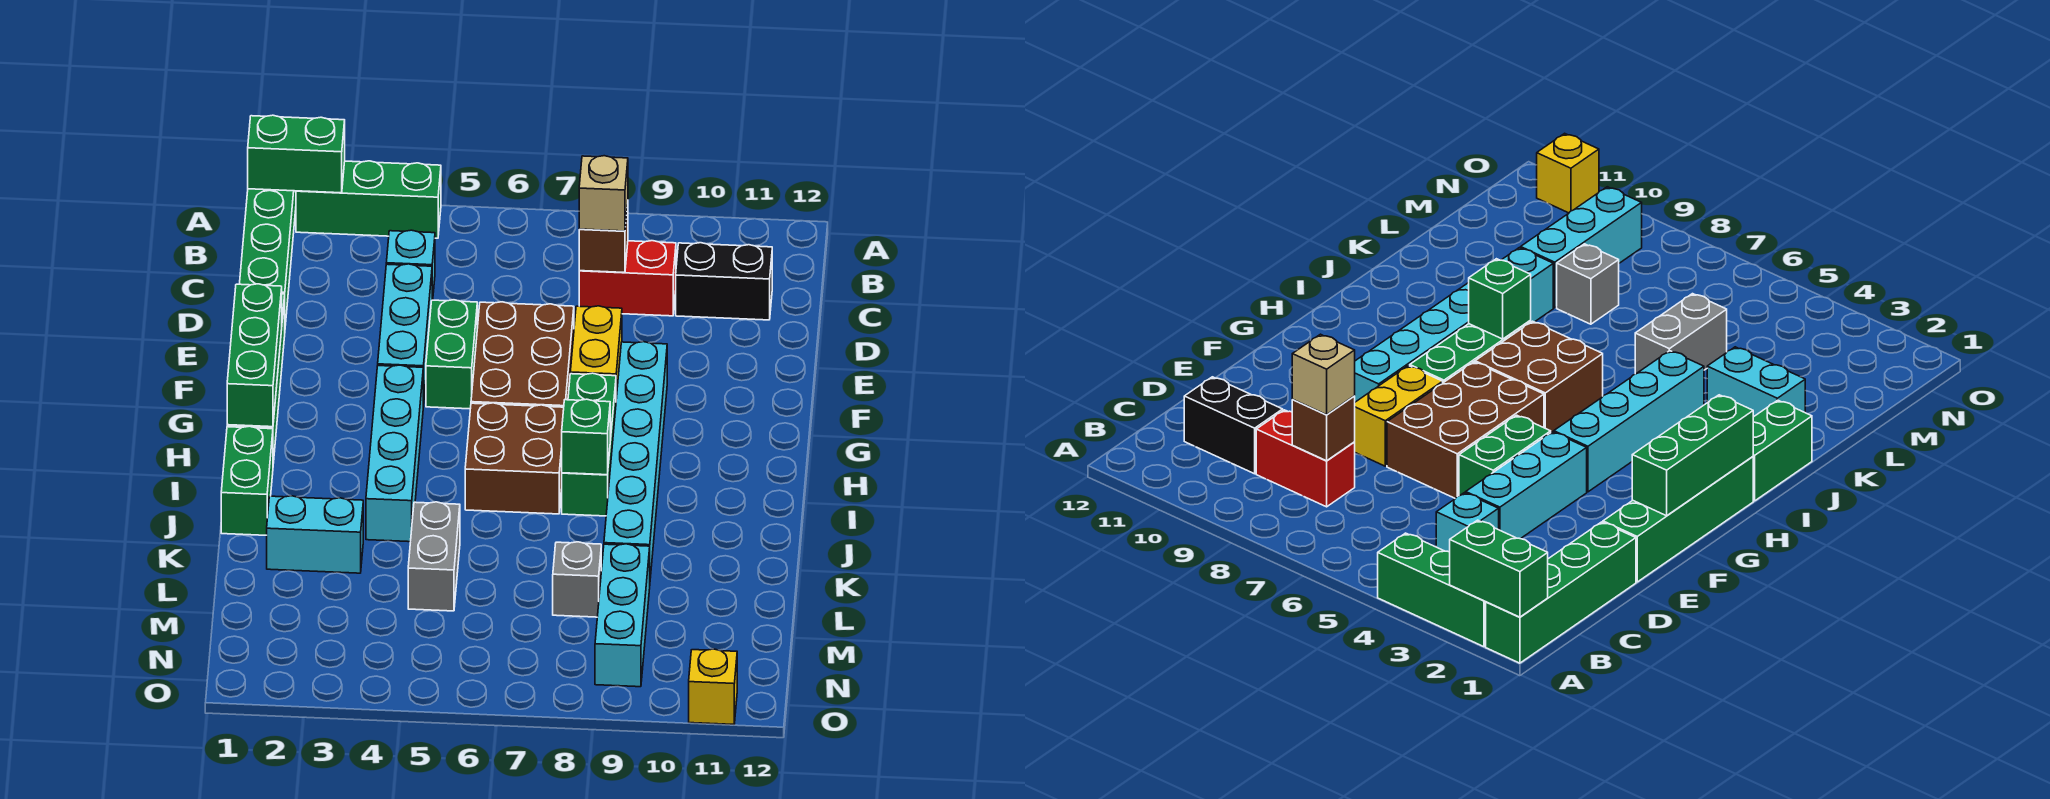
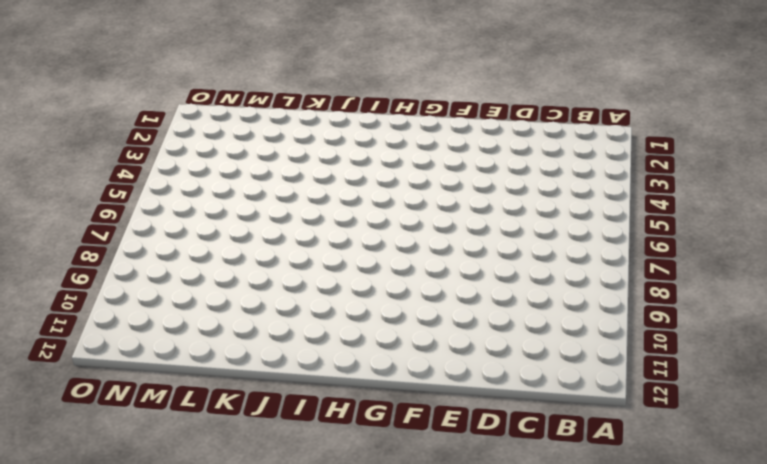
none -> green brick A1:D1 level 1
none -> green brick A2:A4 level 1
none -> cyan brick C4 level 1

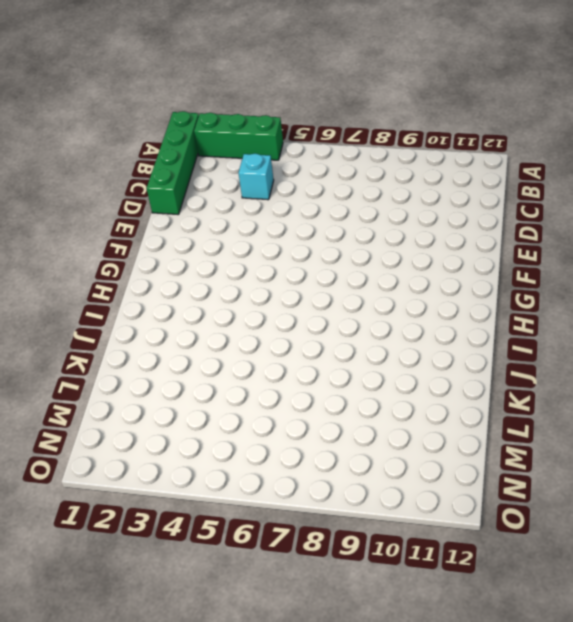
none -> red brick C8:C9 level 1
none -> black brick C10:C11 level 1
none -> cyan brick D4:F4 level 1

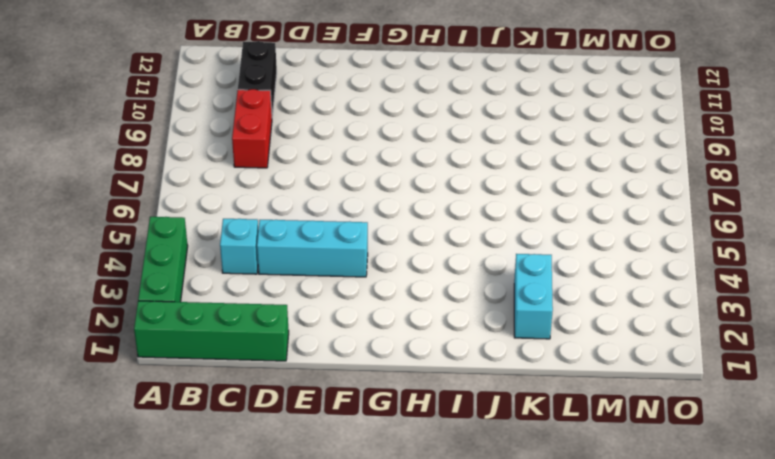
none -> green brick E1:H1 level 1
none -> green brick E5:F5 level 1
none -> brown brick E6:G7 level 1

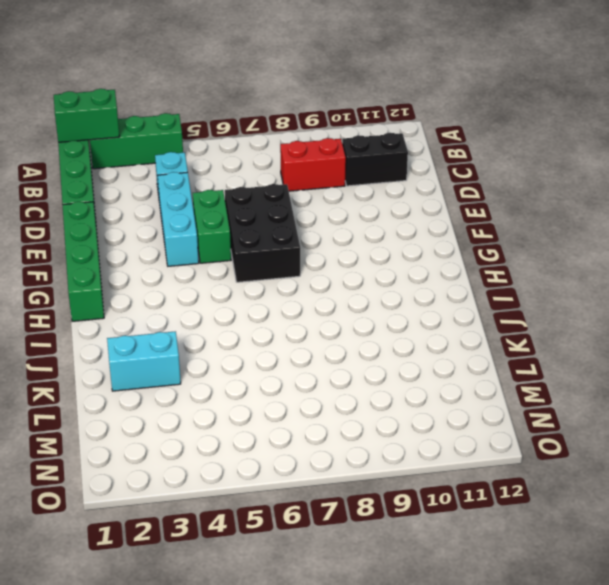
black brick E6:G7 level 1 -> brown brick E6:G7 level 1
none -> yellow brick E8:F8 level 1
none -> cyan brick F9:K9 level 1
none -> cyan brick G4:J4 level 1

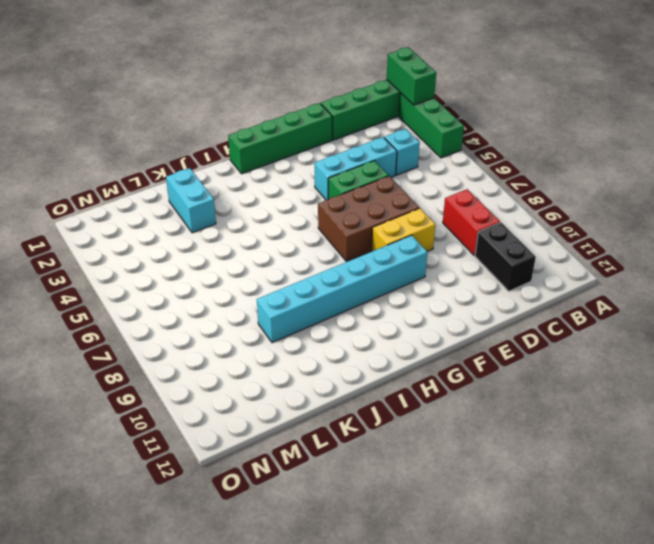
none -> cyan brick G4:J4 level 1
none -> green brick G8:I8 level 1
none -> brown brick H6:I7 level 1

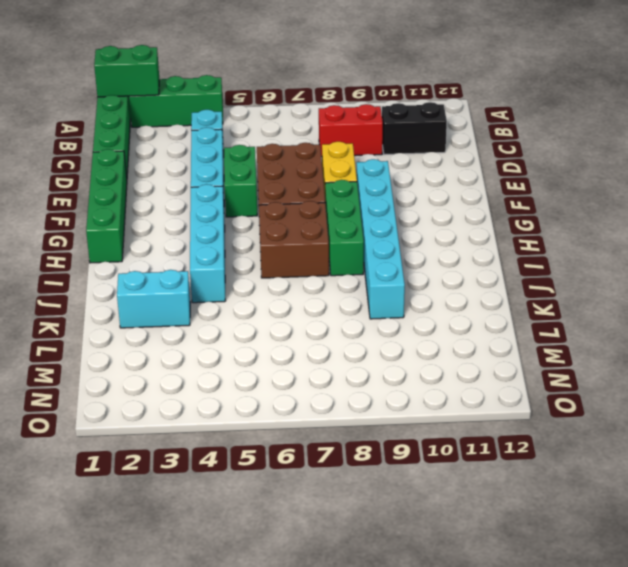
none -> green brick I1:J1 level 1
none -> grey brick K5:L5 level 1
none -> grey brick L8 level 1

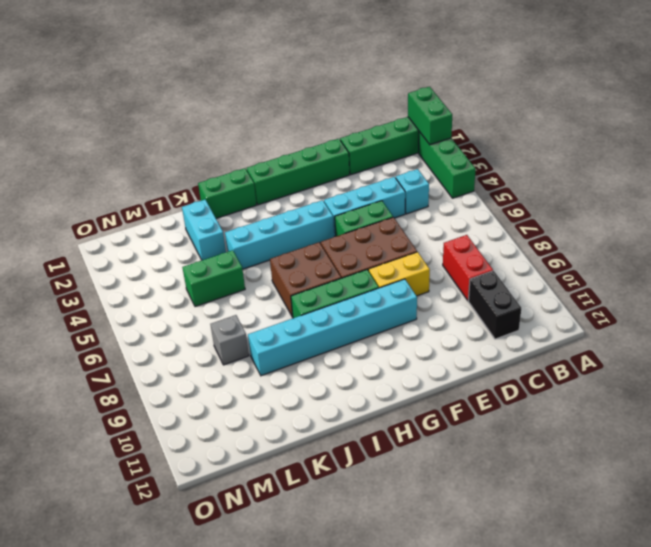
green brick K5:L5 level 1 -> grey brick K5:L5 level 1
none -> cyan brick L9:N9 level 1
none -> yellow brick O11 level 1
none -> brown brick C8 level 2

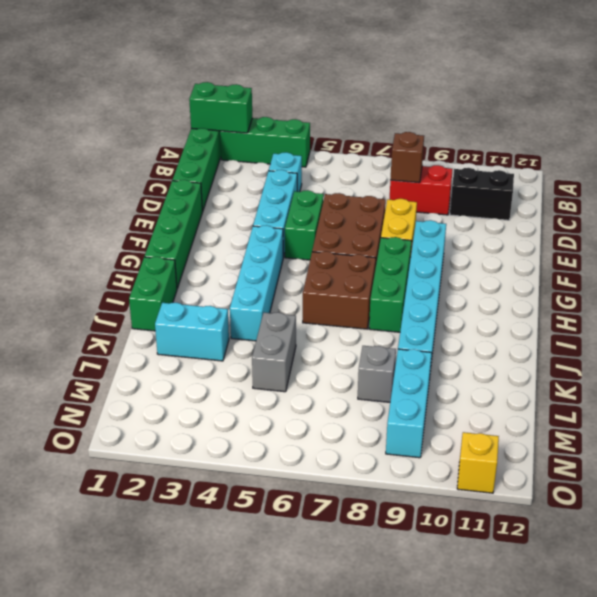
none -> green brick F1:H1 level 2
none -> green brick I8 level 2
none -> tan brick C8 level 3

